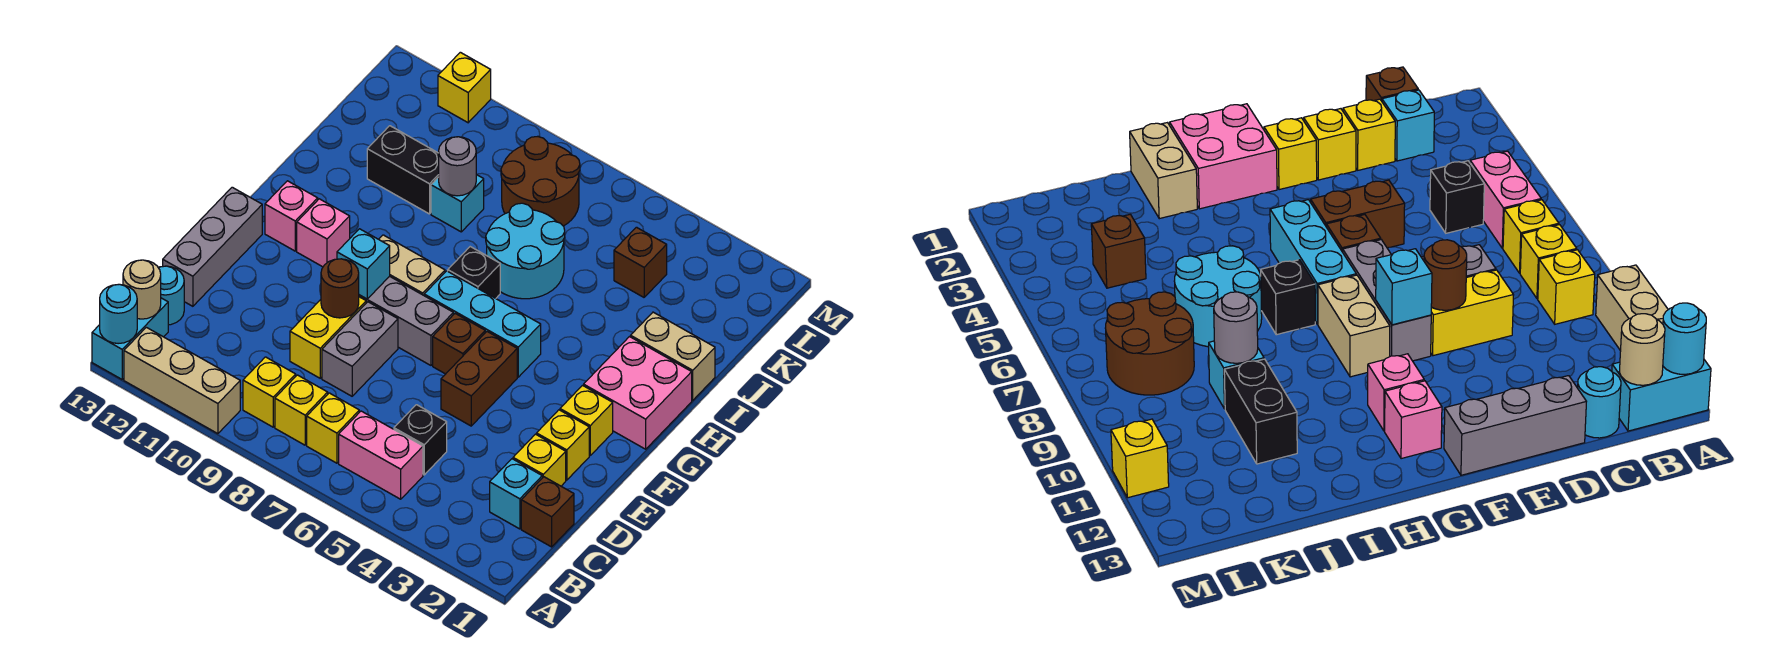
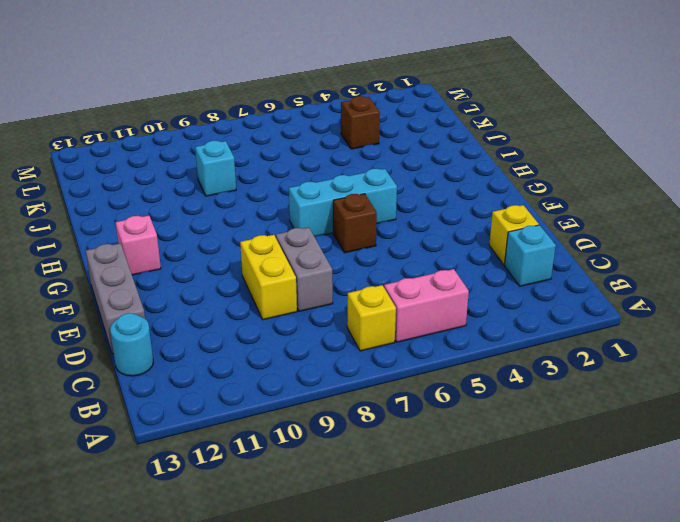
none -> tan brick A10:A12 level 1
none -> cyan brick A13:B13 level 1
none -> yellow brick B8 level 1
none -> yellow brick B9 level 1

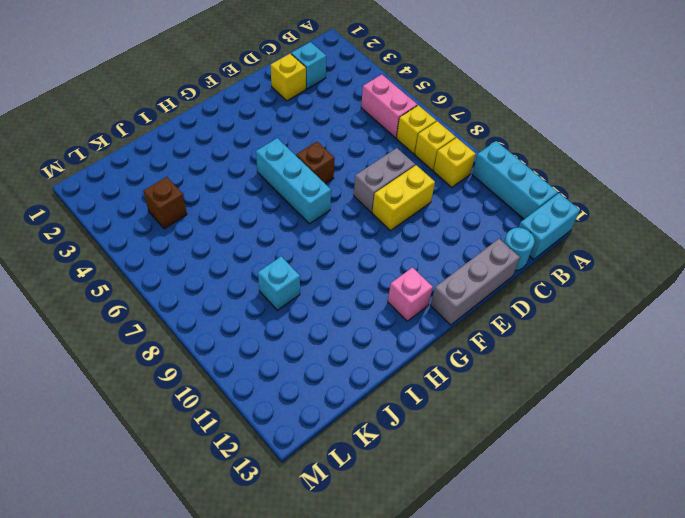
cyan brick A10:A12 level 1 -> tan brick A10:A12 level 1
none -> brown brick C1 level 1
none -> black brick C5 level 1
none -> yellow brick E2 level 1
none -> brown brick E5:F5 level 1

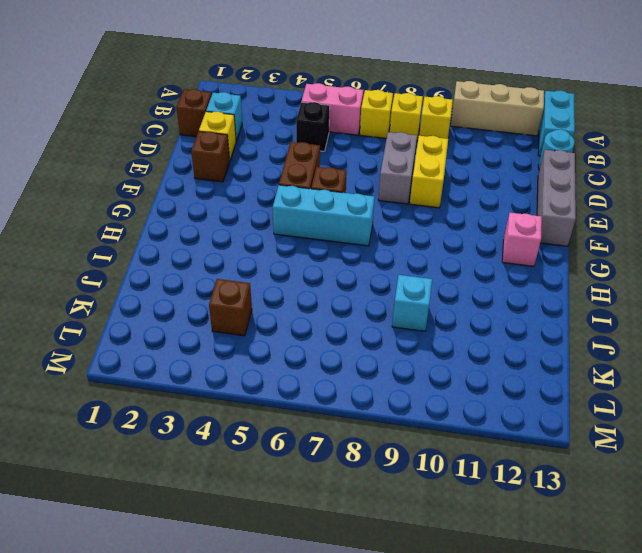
brown brick E2 level 1 -> yellow brick E2 level 1
none -> yellow brick F2 level 1
none -> grey brick F7:F9 level 1
none -> pink brick G1:H2 level 1
none -> tan brick G8:G9 level 1

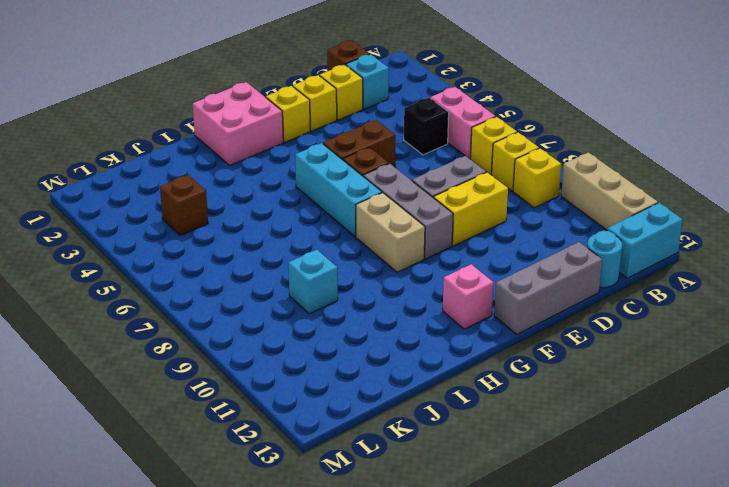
none -> pink brick G11 level 1
none -> black brick H7 level 1
none -> tan brick I1:I2 level 1
none -> cyan round brick I6:J7 level 1

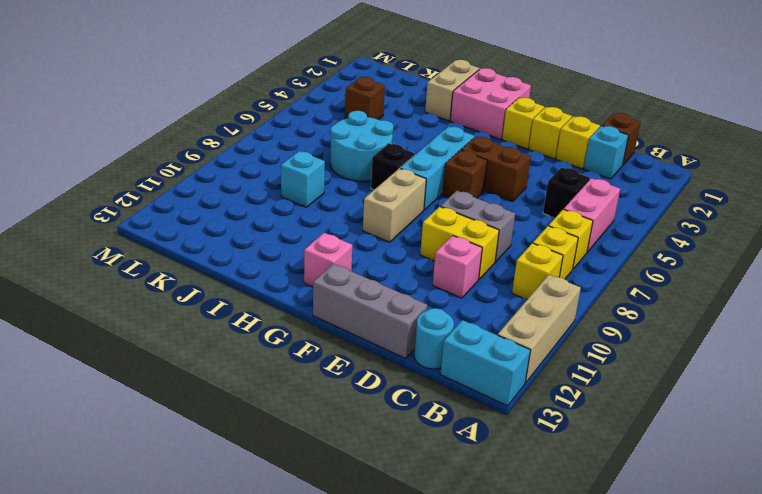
pink brick D10 level 1 -> pink brick G11 level 1
none -> grey brick F7:F9 level 1
none -> black brick J10:J11 level 1
none -> brown round brick K7:L8 level 1
none -> yellow brick M11 level 1

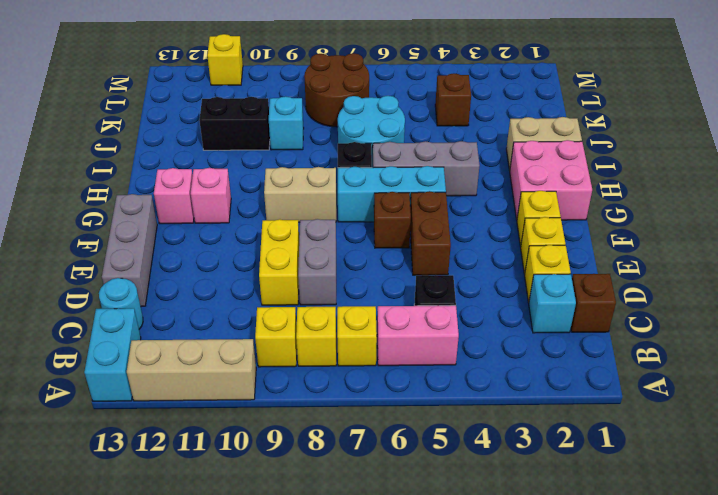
grey brick H4:H6 level 1 -> grey brick F7:F9 level 1
none -> cyan round brick A13 level 2
none -> tan round brick B13 level 2
none -> brown round brick E9 level 2
none -> cyan brick F9 level 2

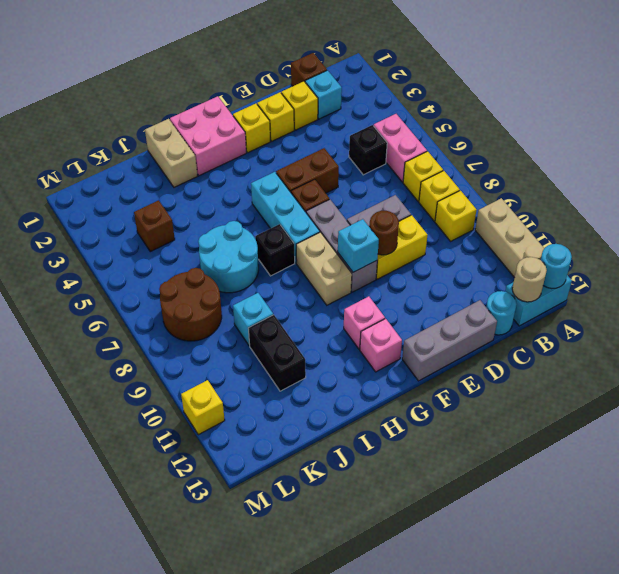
none -> grey round brick J9 level 2

